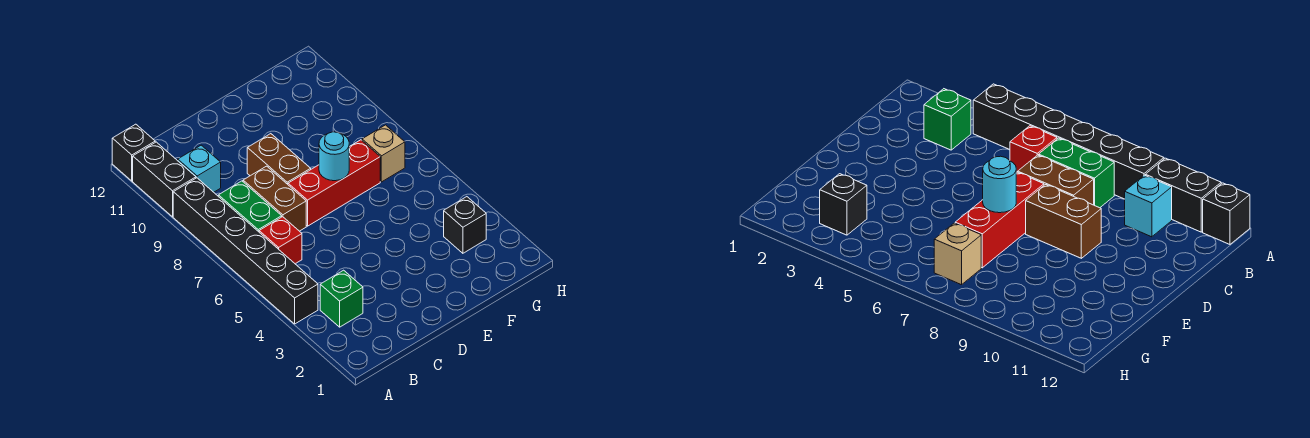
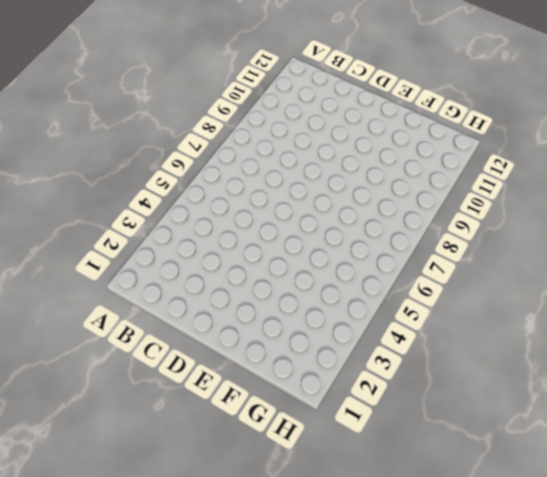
none -> black brick A4:A9 level 1
none -> black brick A10:A11 level 1
none -> black brick A12 level 1

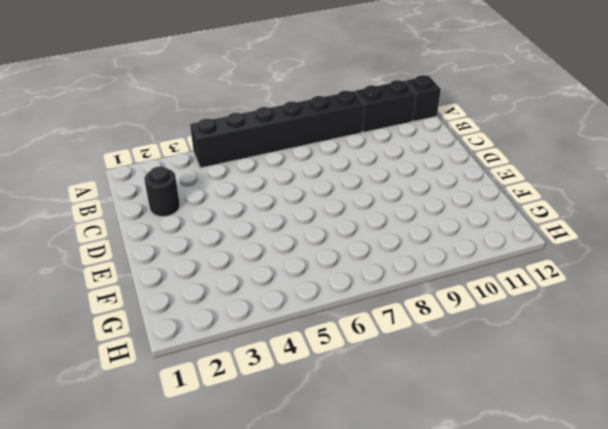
black round brick C2 level 1 -> none
none -> green brick B3 level 1
none -> red brick B6 level 1
none -> green brick B7:B8 level 1

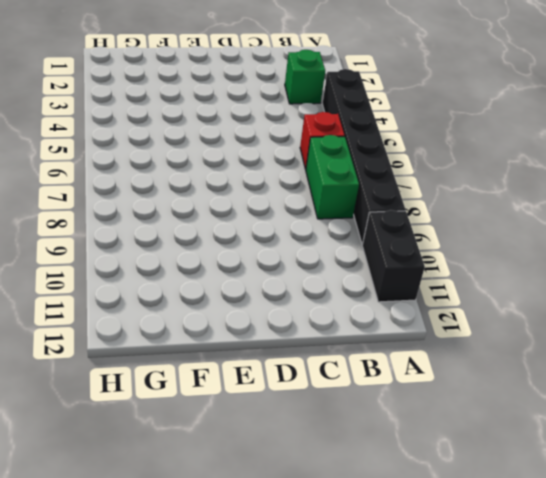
none -> black brick A12 level 1
none -> cyan brick B10 level 1
none -> brown brick C7:C8 level 1

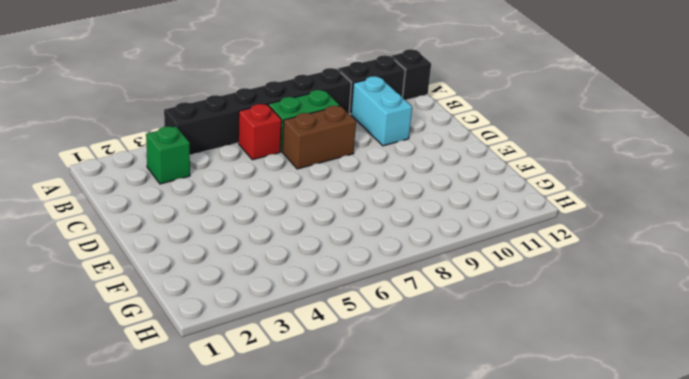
cyan brick B10:C10 level 1 -> cyan brick B10 level 1
none -> red brick D7:F7 level 1
none -> brown brick D8:D9 level 1
none -> black brick G3 level 1

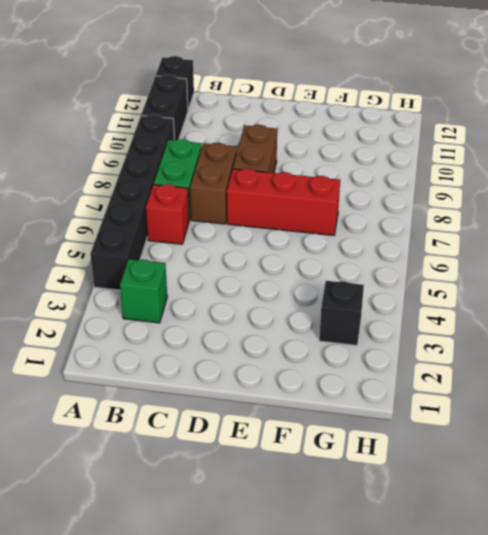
none -> cyan brick B10 level 1
none -> tan brick G7 level 1
none -> cyan round brick E7 level 2

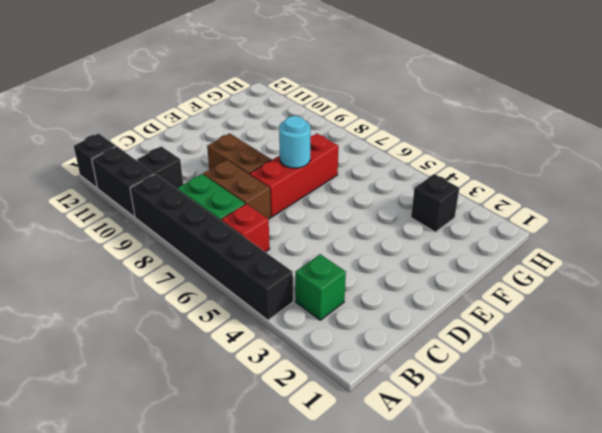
black brick B10 level 1 -> cyan brick B10 level 1
none -> tan brick G7 level 1

